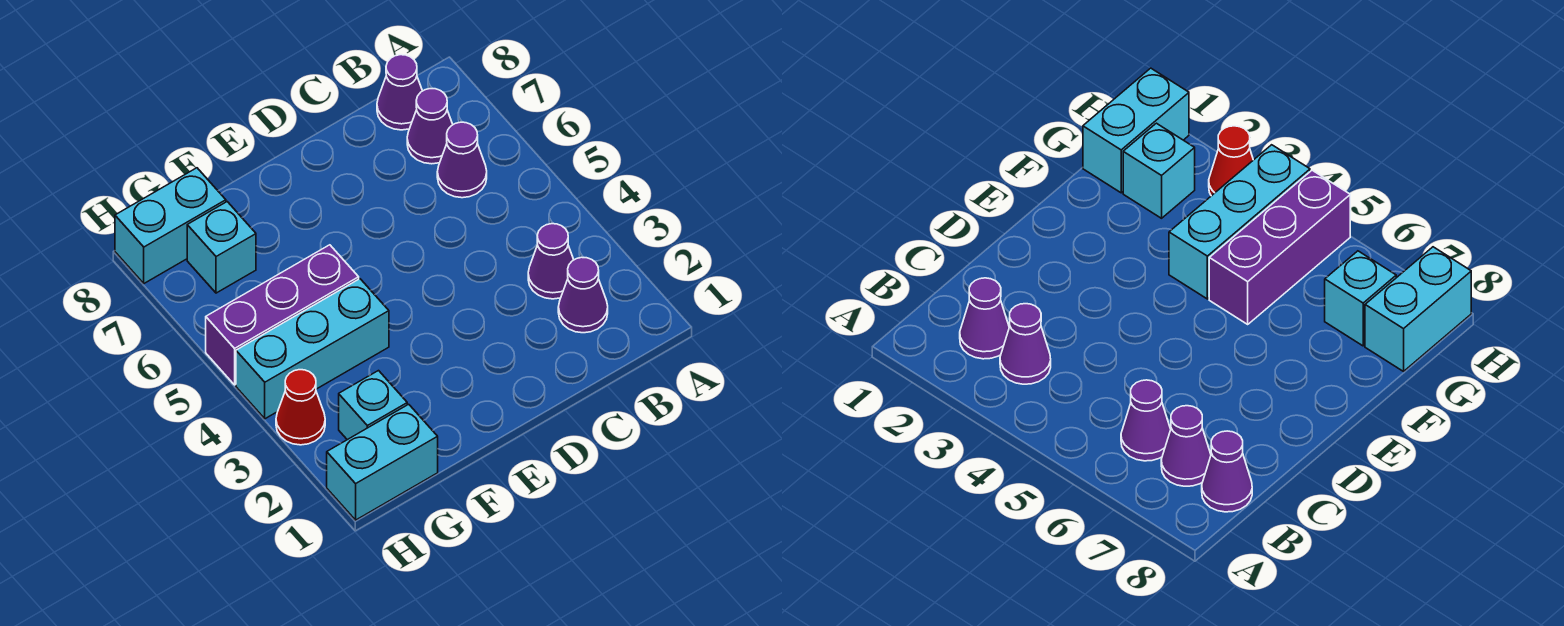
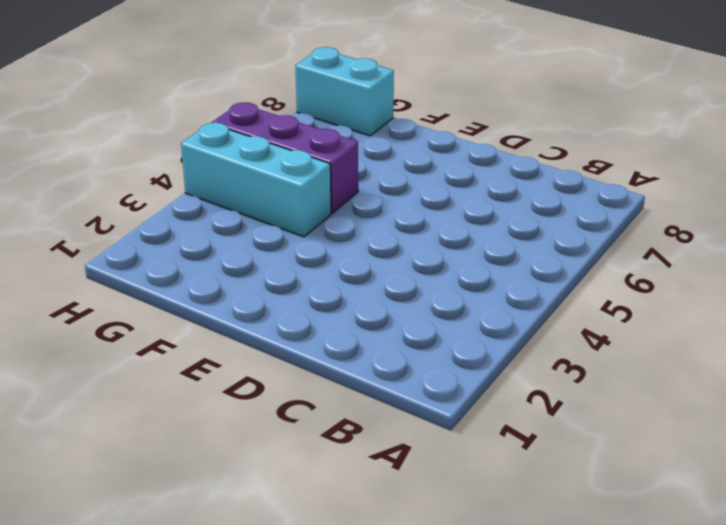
none -> purple cone B2 level 1
none -> purple cone B3 level 1
none -> purple cone B6 level 1

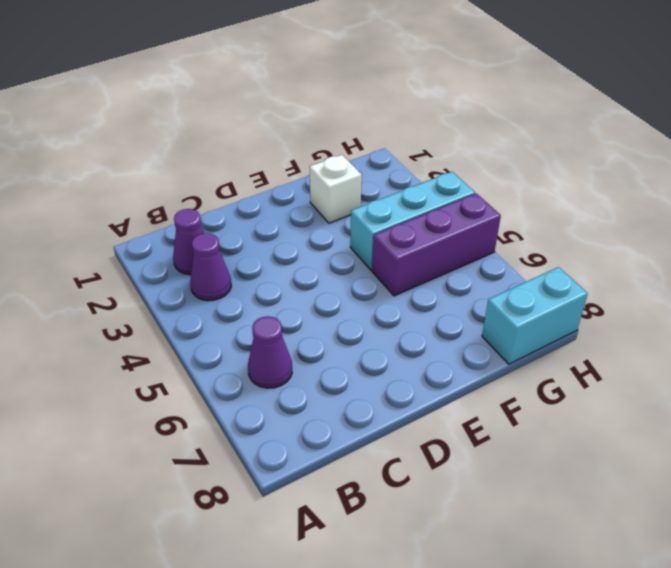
white brick F2 level 1 -> none
none -> purple cone B7 level 1
none -> purple cone B8 level 1
none -> cyan brick G1:H1 level 1

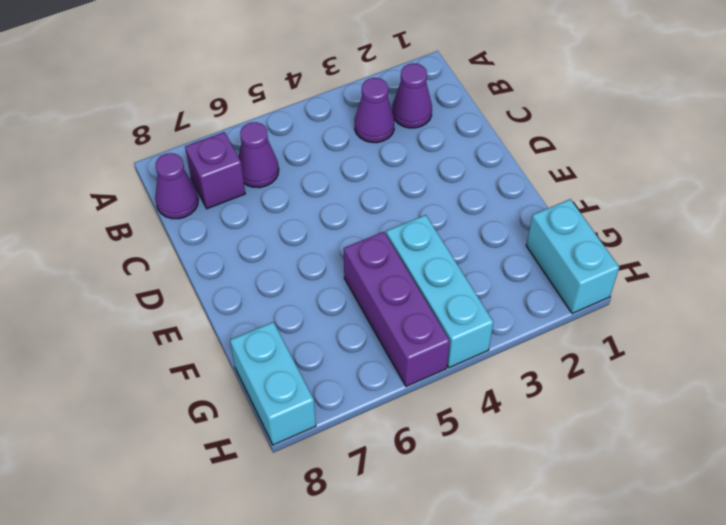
purple brick B7 level 1 -> purple cone B7 level 1
none -> cyan brick G2 level 1
none -> cyan brick G7 level 1
none -> red cone H3 level 1

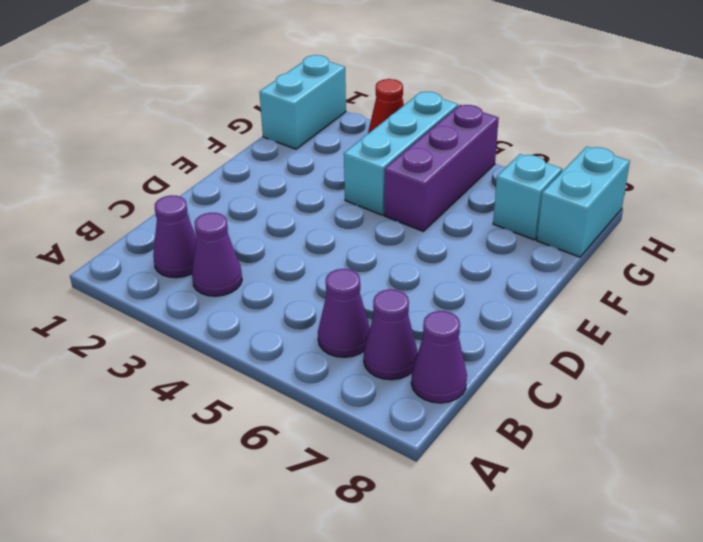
none -> cyan brick G2 level 1

